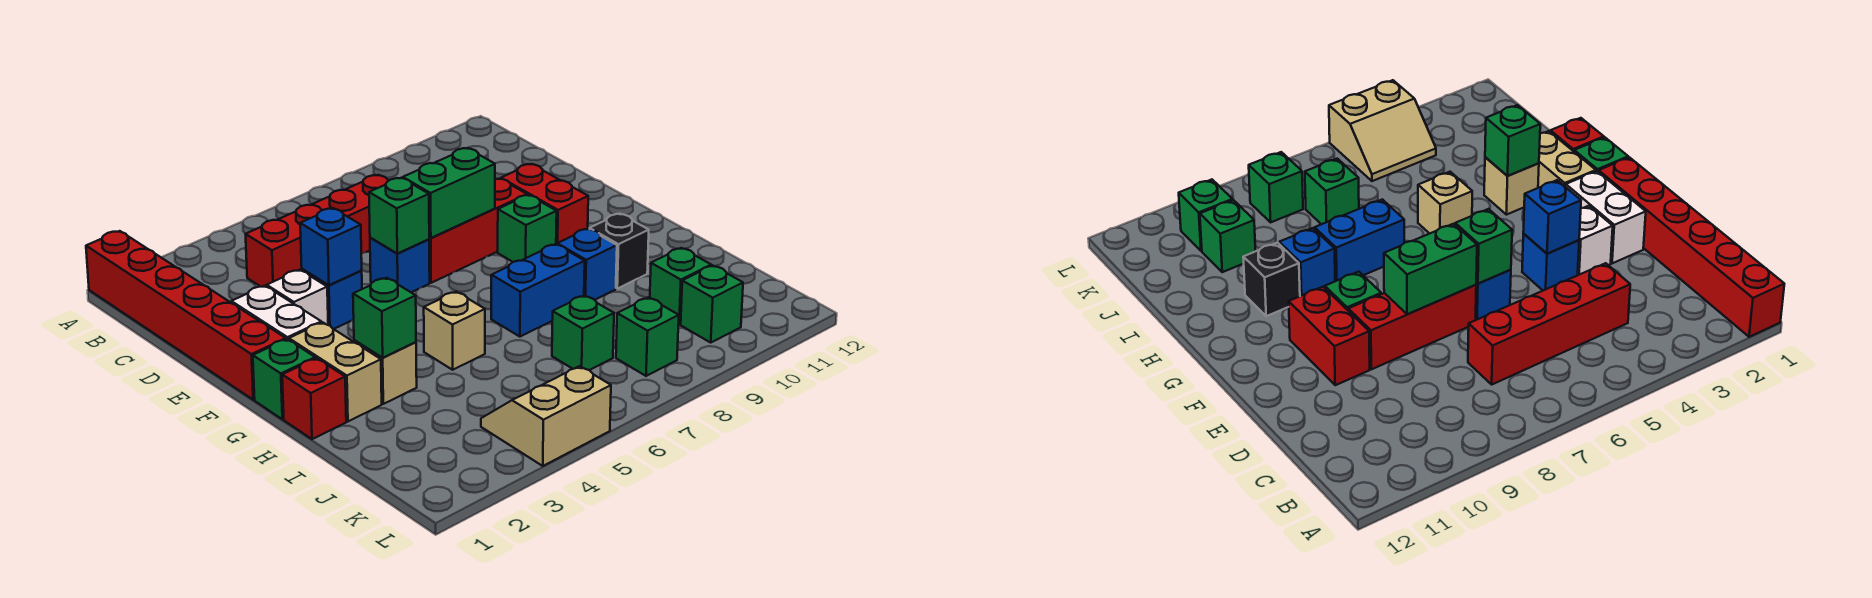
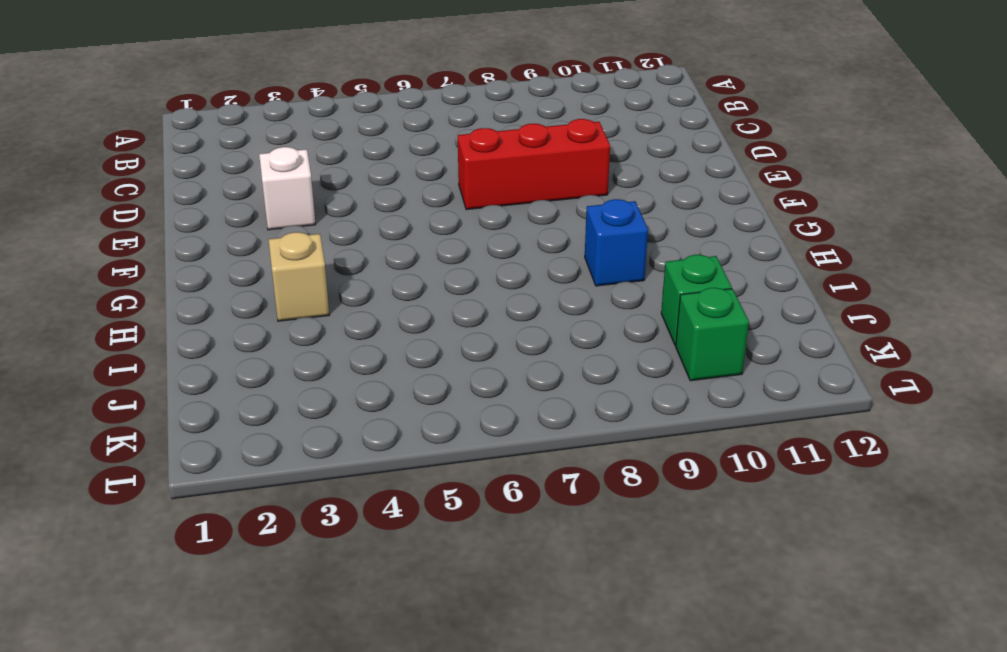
none -> red brick A1:F1 level 1
none -> red brick C4:C7 level 1
none -> white brick E2:F2 level 1

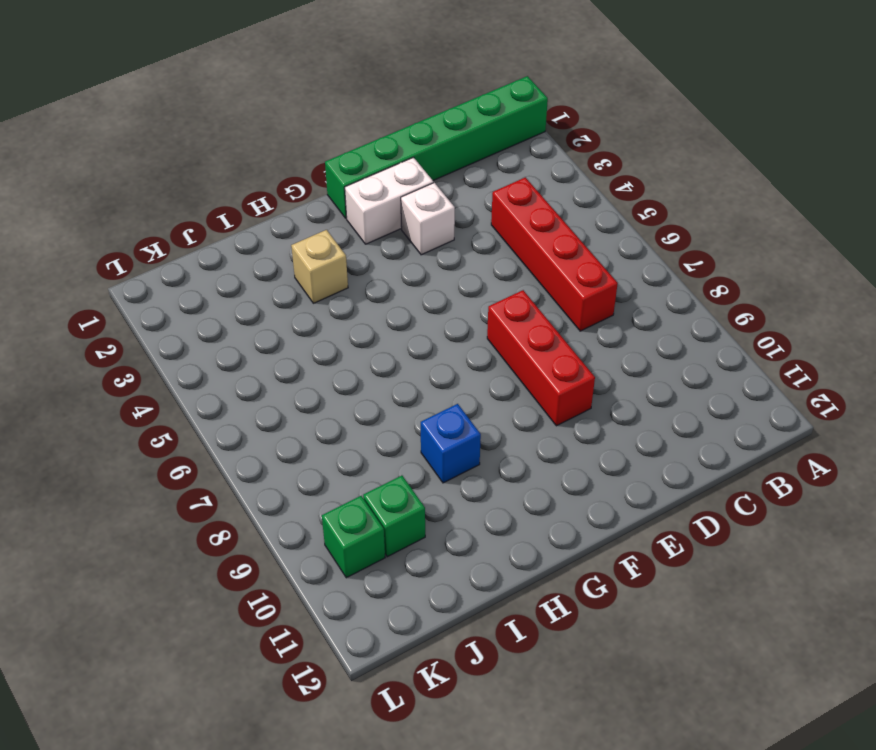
green brick A1:F1 level 1 -> red brick A1:F1 level 1
none -> blue brick E4 level 1
none -> blue brick E6 level 1
none -> red brick E10:F10 level 1

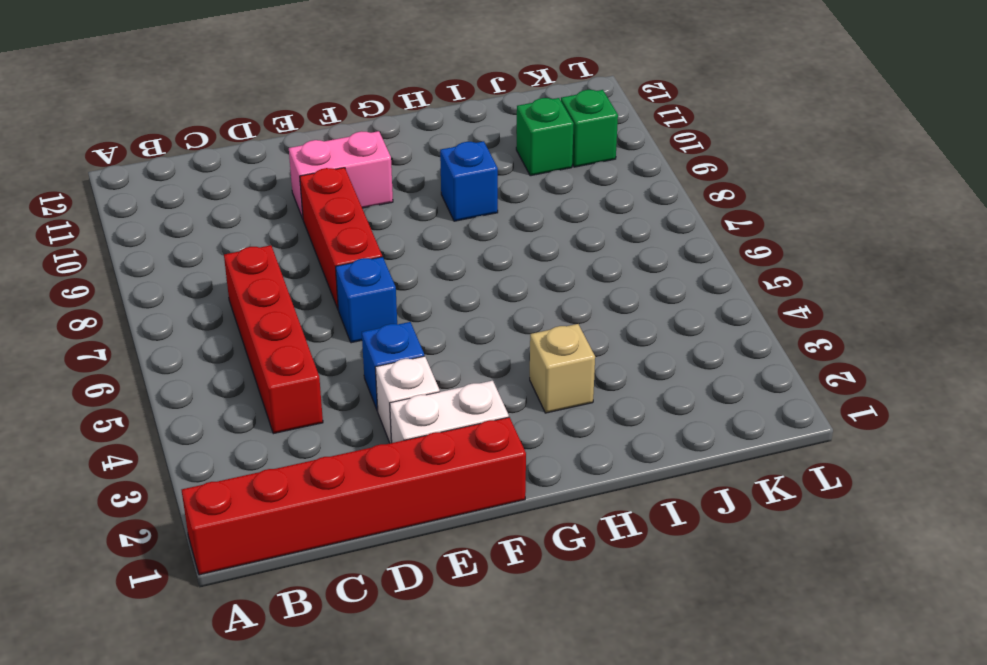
pink brick E10:F10 level 1 -> red brick E10:F10 level 1
none -> green brick F9 level 1
none -> green brick G1 level 1
none -> tan brick G2:H2 level 1

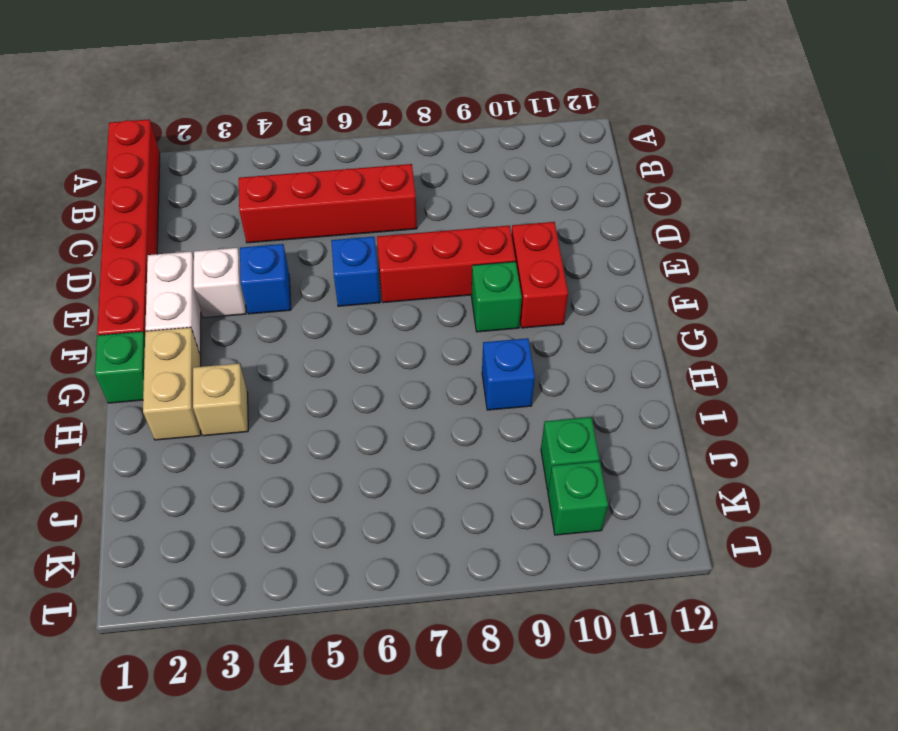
none -> red brick H1 level 1
none -> tan brick H5 level 1
none -> blue brick H7:H8 level 1

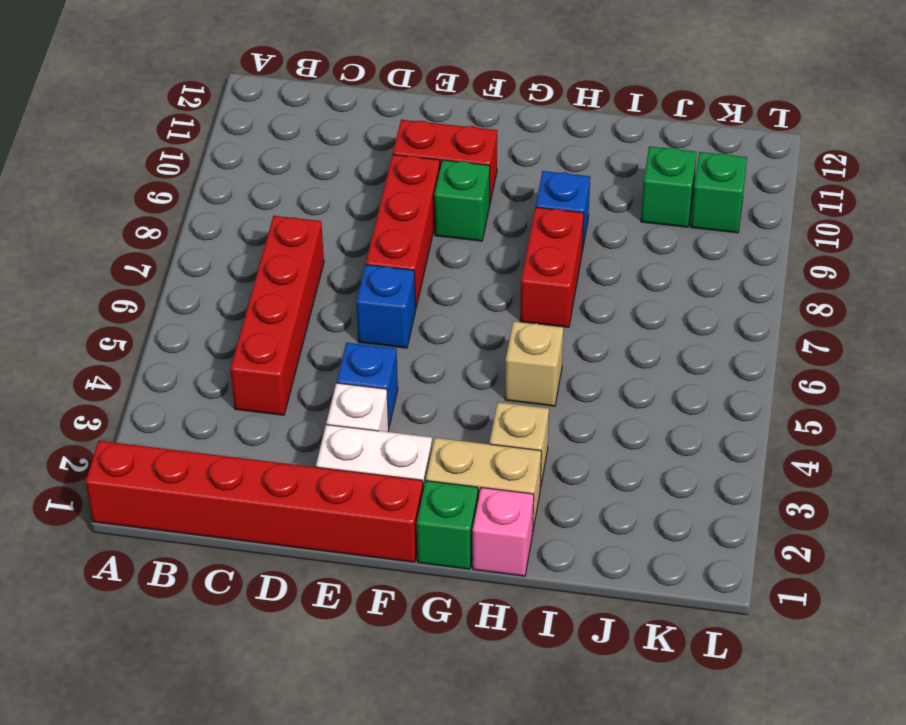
pink brick H1 level 1 -> red brick H1 level 1
red brick H7:H8 level 1 -> blue brick H7:H8 level 1
none -> black brick H10 level 1
none -> green brick J7 level 1
none -> tan slope K4:L5 level 1 top L

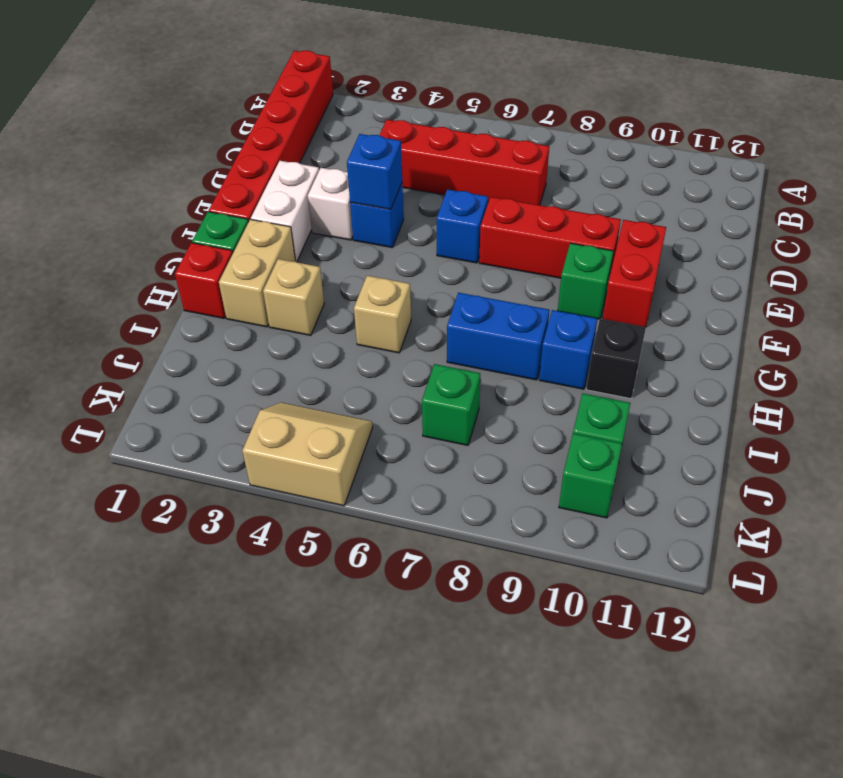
none -> green brick K8 level 1
none -> green brick E6 level 2
none -> green brick E7:E8 level 2

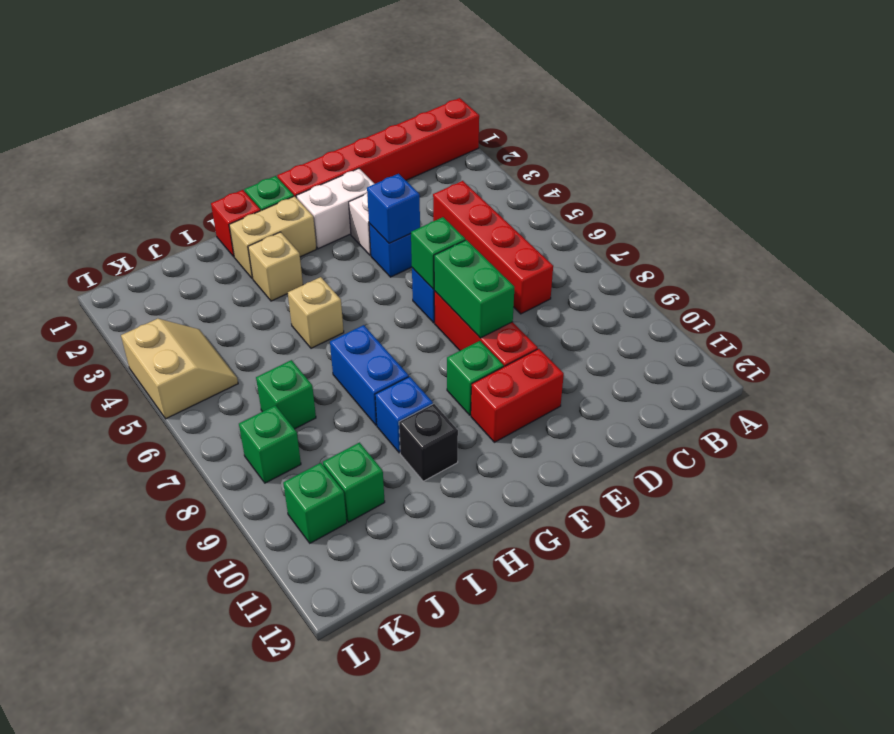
none -> green brick H3 level 2

